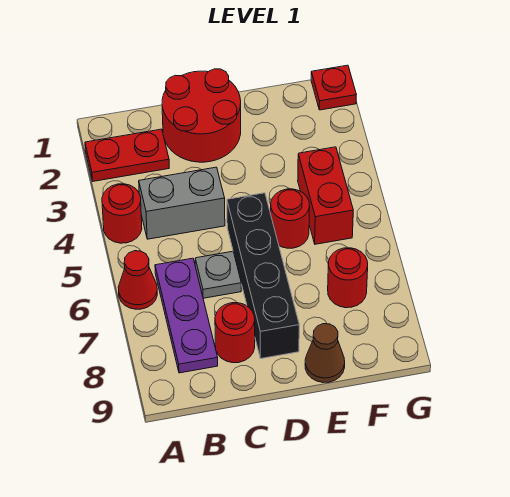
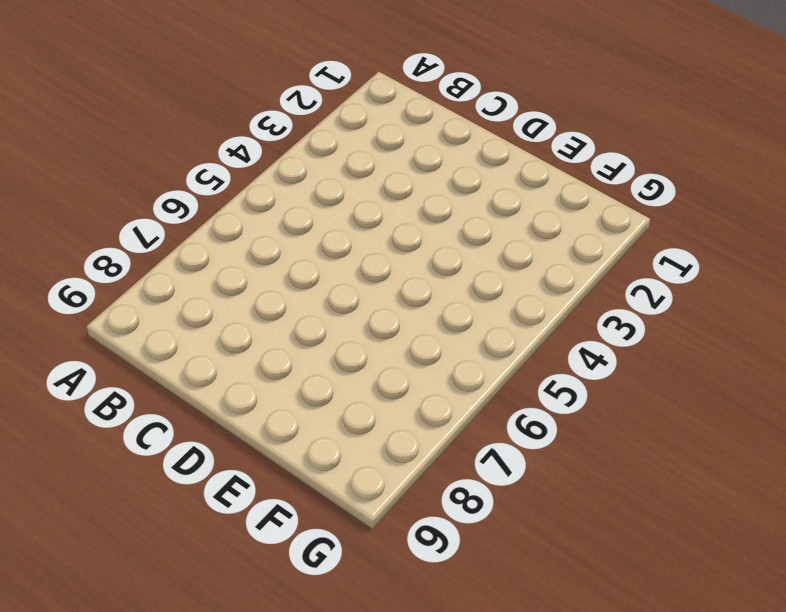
none -> red plate A2:B2 level 1
none -> red round brick A4 level 1
none -> red cone A6 level 1

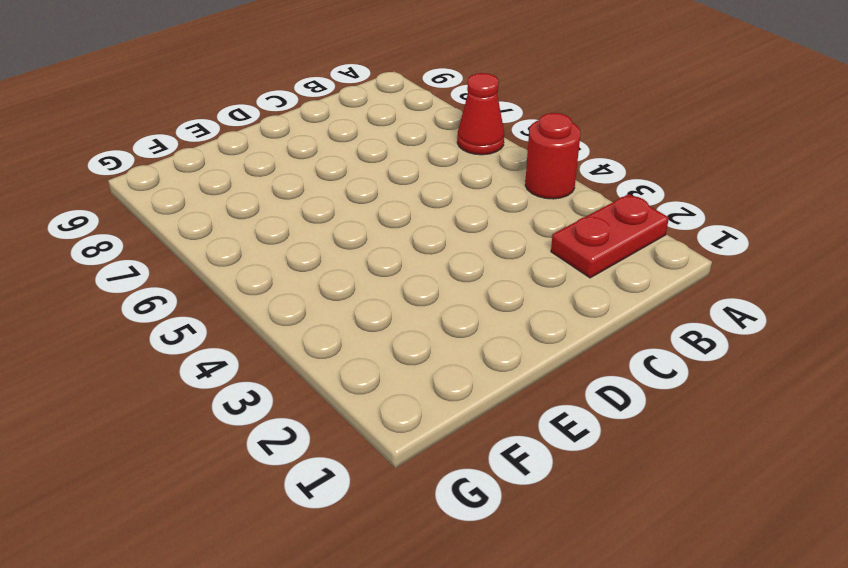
none -> grey brick B4:C4 level 1
none -> purple plate B6:B8 level 1
none -> red round brick C1:D2 level 1

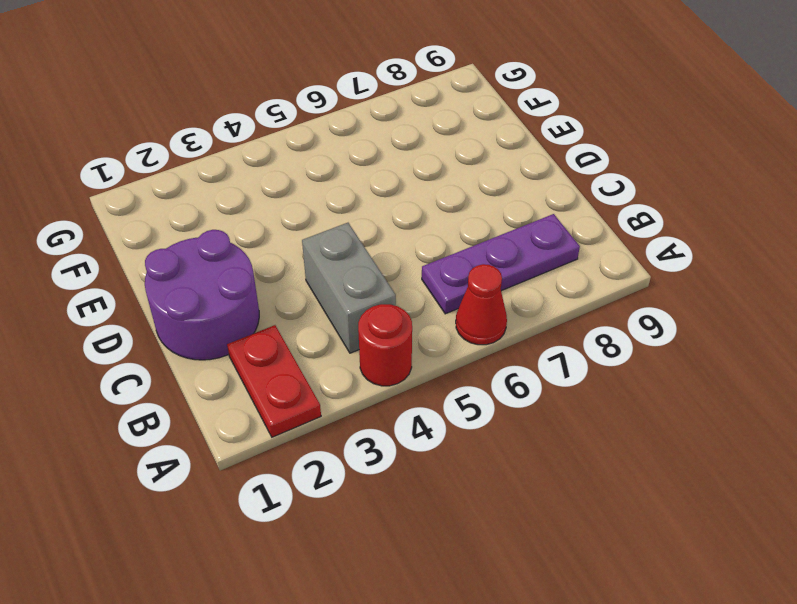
purple round brick C1:D2 level 1 -> red round brick C1:D2 level 1
none -> grey plate C6 level 1
none -> red round brick C8 level 1
none -> black brick D5:D8 level 1

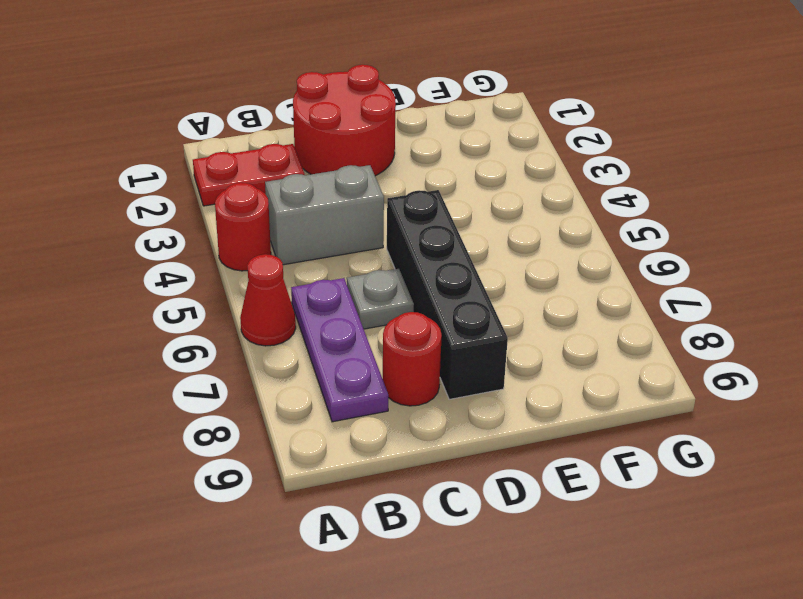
none -> red round brick E5 level 1
none -> brown cone E9 level 1
none -> red brick F4:F5 level 1

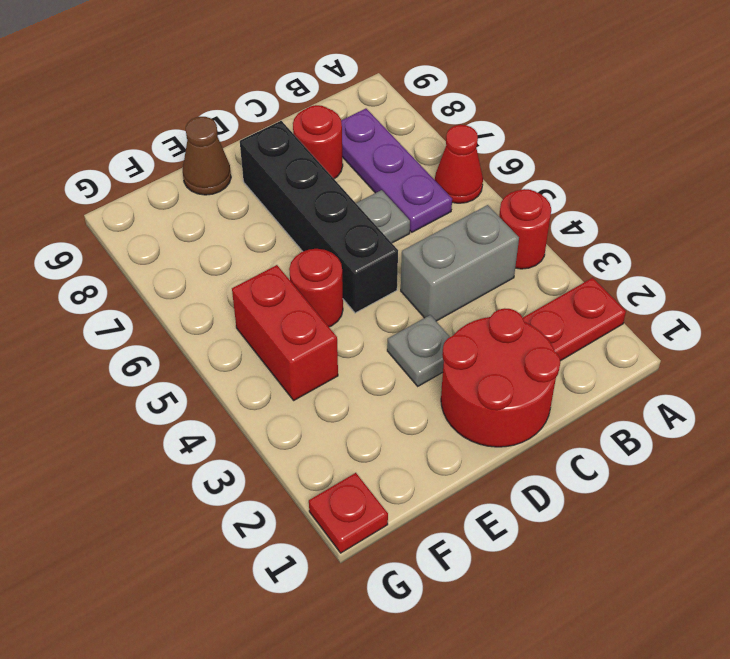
grey plate D3 level 1 -> none
none -> red round brick F7 level 1

